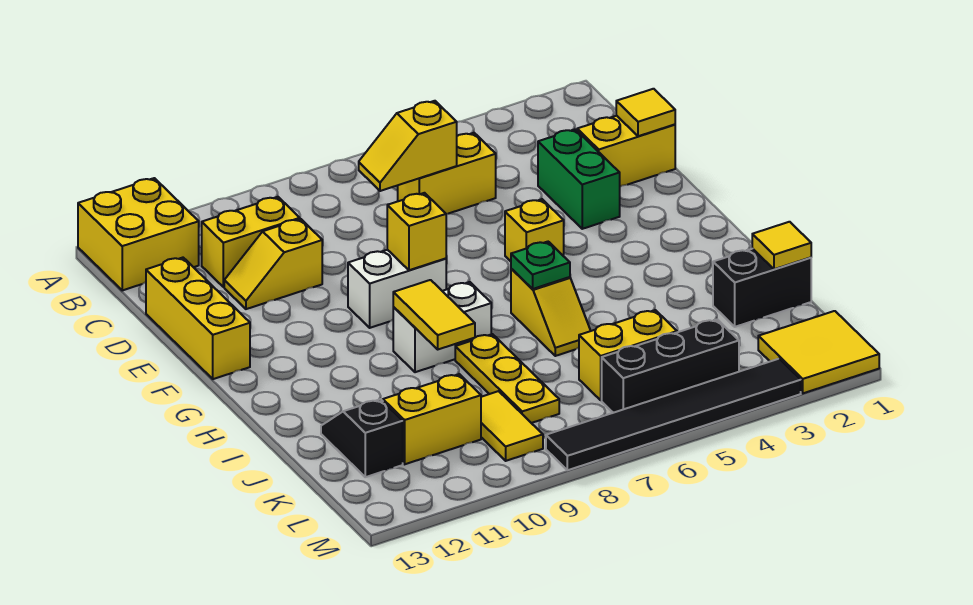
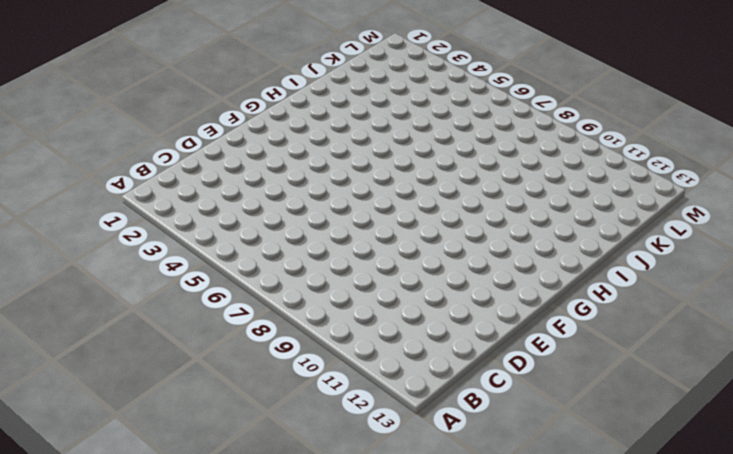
none -> yellow brick A12:B13 level 1
none -> yellow brick C5:C6 level 1
none -> yellow brick C10:C11 level 1

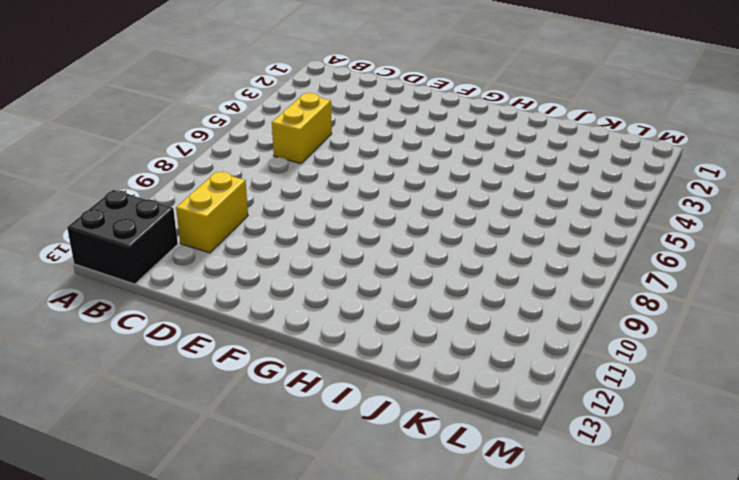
black brick A12:B13 level 1 -> yellow brick A12:B13 level 1
none -> yellow brick D1:D2 level 1
none -> green brick D3:E3 level 1
none -> yellow slope D10:D11 level 1 top 10

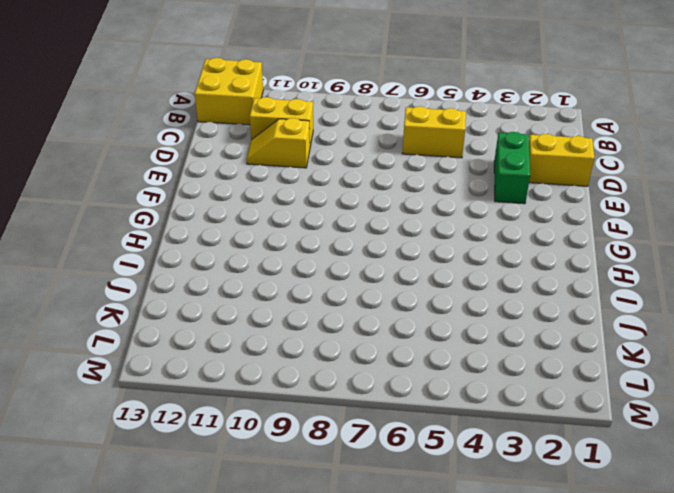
none -> yellow brick D13:F13 level 1
none -> yellow brick F5 level 1
none -> white brick F8:F9 level 1

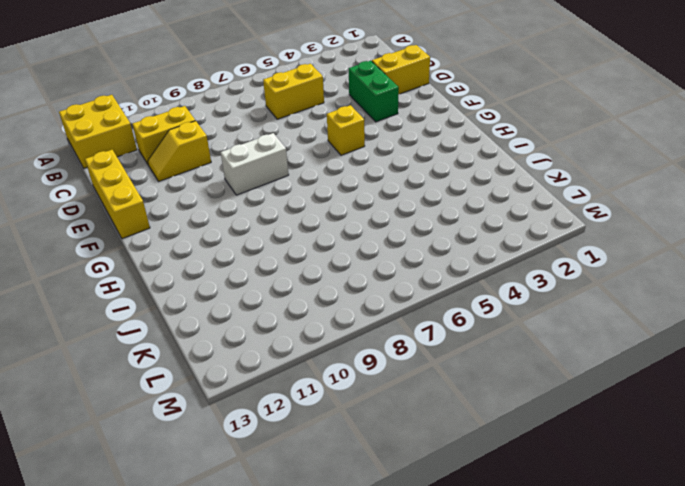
none -> yellow slope H6:I6 level 1 top H
none -> white brick H8:H9 level 1
none -> yellow plate I8:K8 level 1

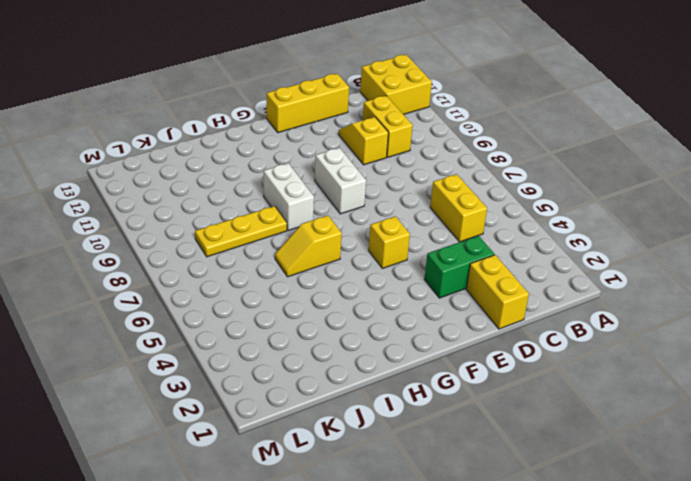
none -> black brick J1:J2 level 1
none -> black slope J12:K12 level 1 top K
none -> yellow brick K5:K6 level 1

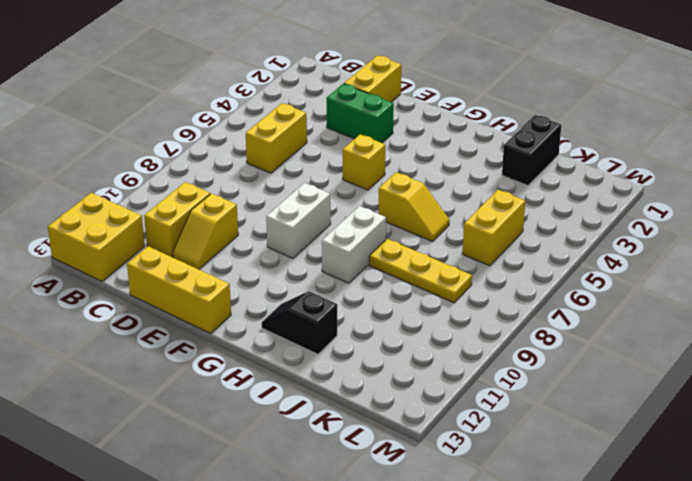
black slope H12:I12 level 1 top I -> black slope J12:K12 level 1 top K
none -> yellow tile K9:L9 level 1
none -> yellow brick K10:K11 level 1
none -> yellow tile L1:M2 level 1

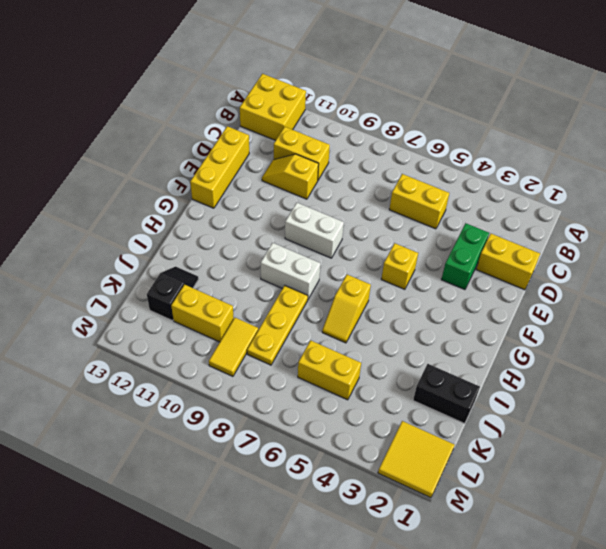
none -> black brick L4:L6 level 1
none -> black tile M3:M8 level 1
none -> yellow slope C6:C7 level 2 top 6

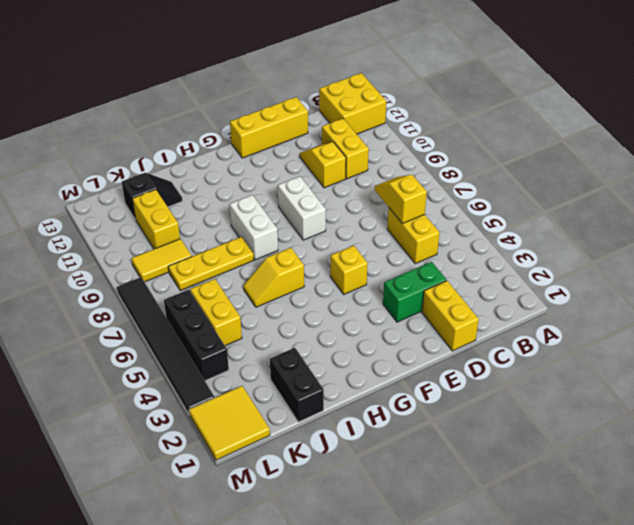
none -> yellow tile D1 level 2
none -> yellow brick F8 level 2
none -> green plate H6 level 2

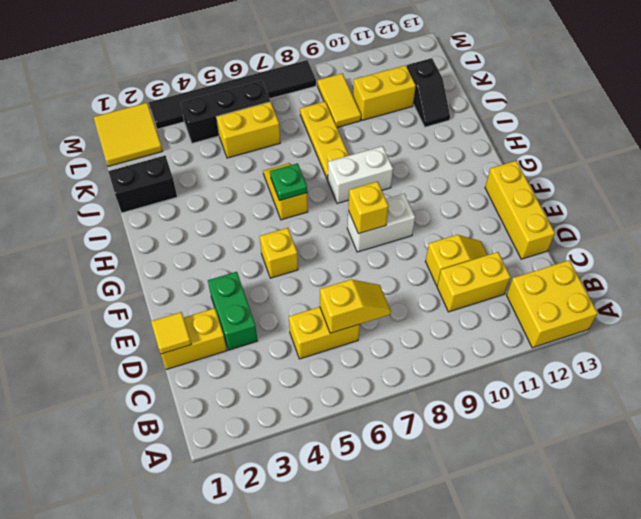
none -> yellow tile H9:I9 level 2
none -> yellow tile J1 level 2

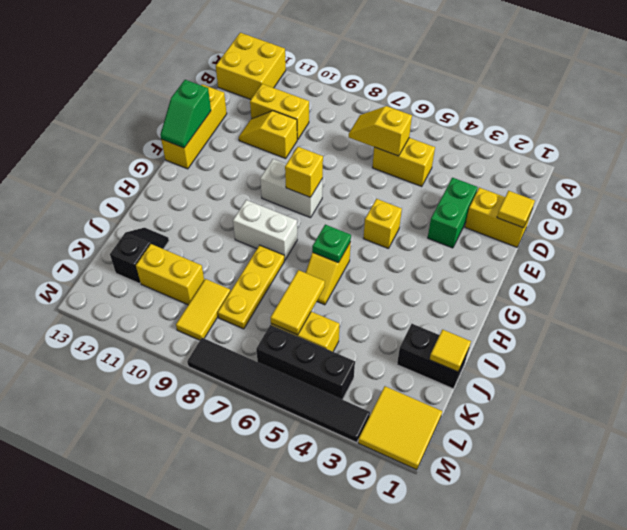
green slope E13:F13 level 2 top E -> none
yellow tile J6:K6 level 2 -> yellow tile H9:I9 level 2

